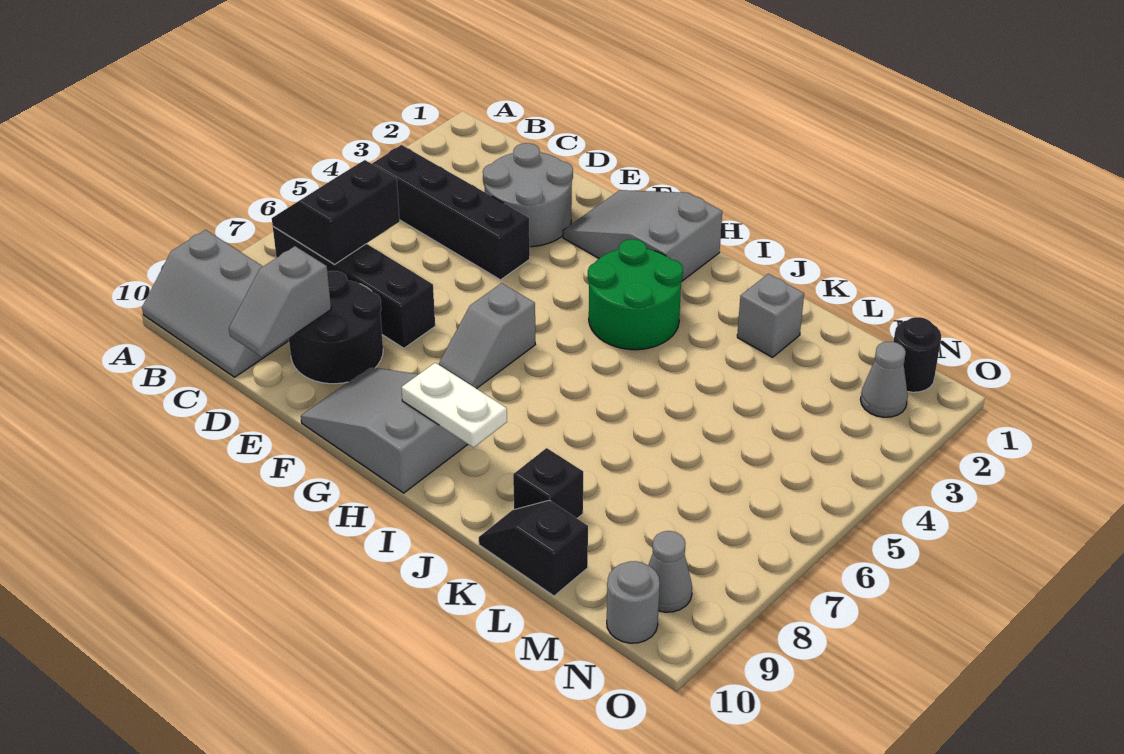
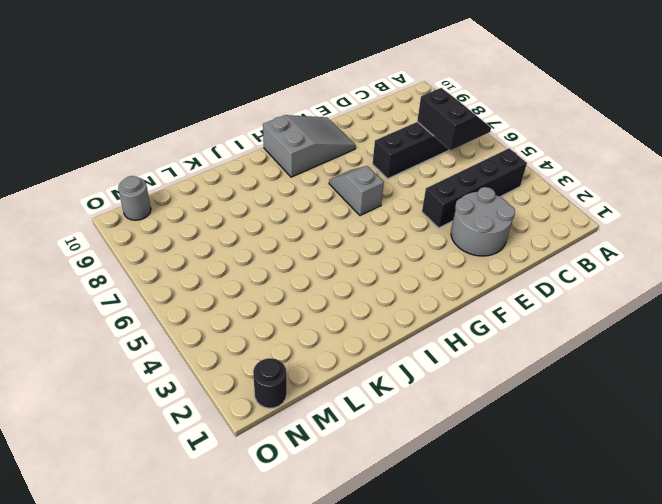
none -> grey slope A9:C10 level 1 top 9
none -> black round brick D8:E9 level 1
none -> grey slope F1:H2 level 1 top H

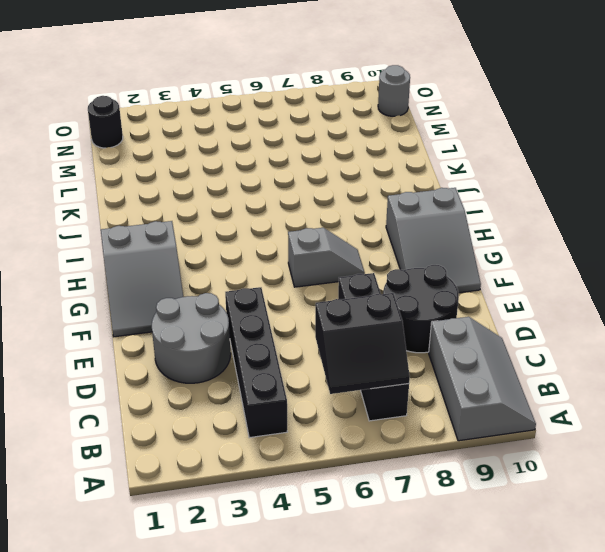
none -> green round brick H3:I4 level 1
none -> grey brick K2 level 1
none -> black brick K9 level 1

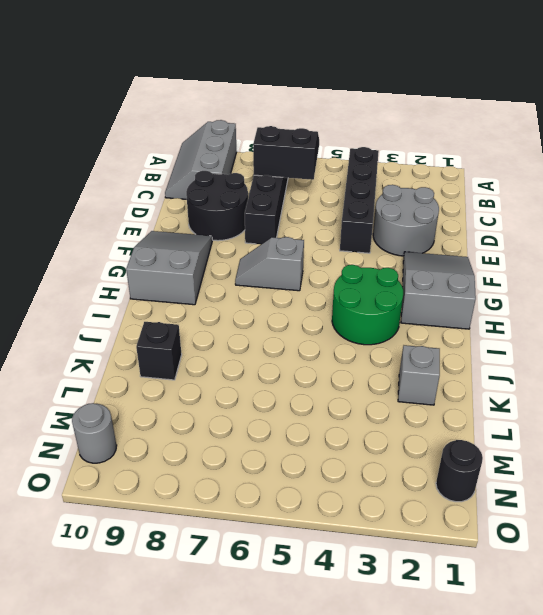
none -> black slope K10:L10 level 1 top L
none -> grey cone N2 level 1
none -> grey cone N9 level 1

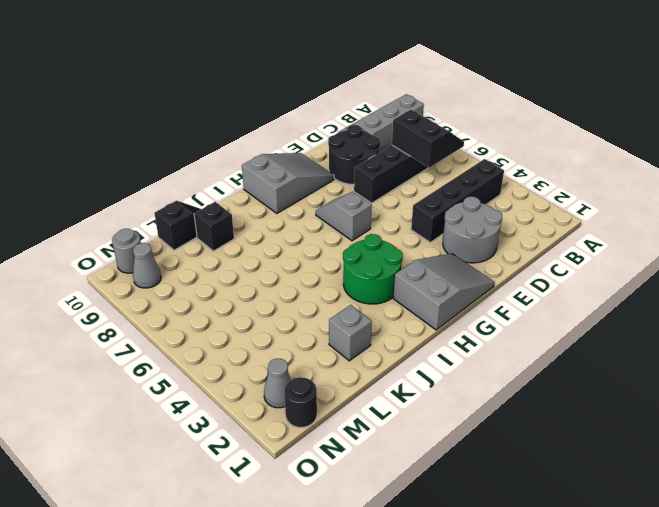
none -> grey slope D9:D10 level 2 top 9
none -> white plate H9:I9 level 2

